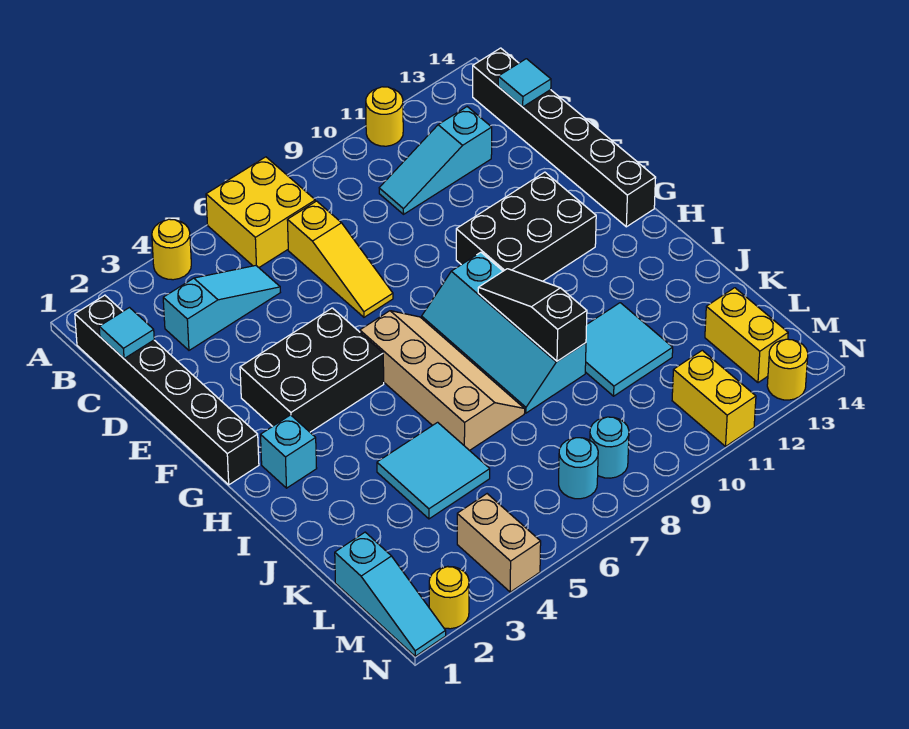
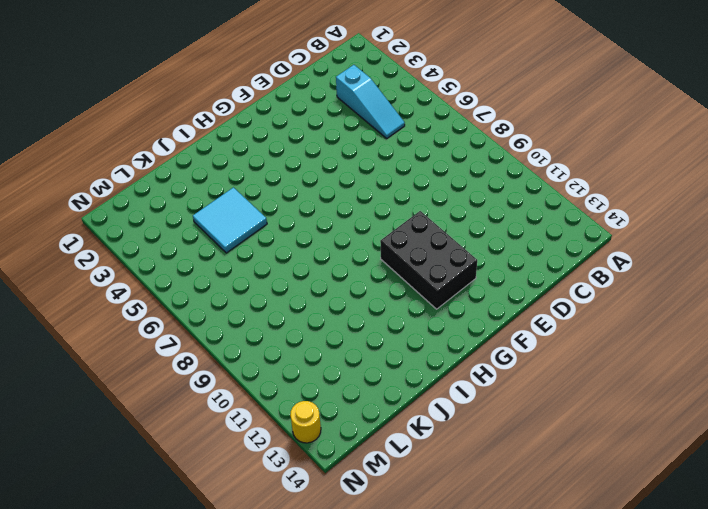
none -> yellow round brick A4 level 1
none -> yellow brick A6:B7 level 1
none -> yellow round brick A11 level 1

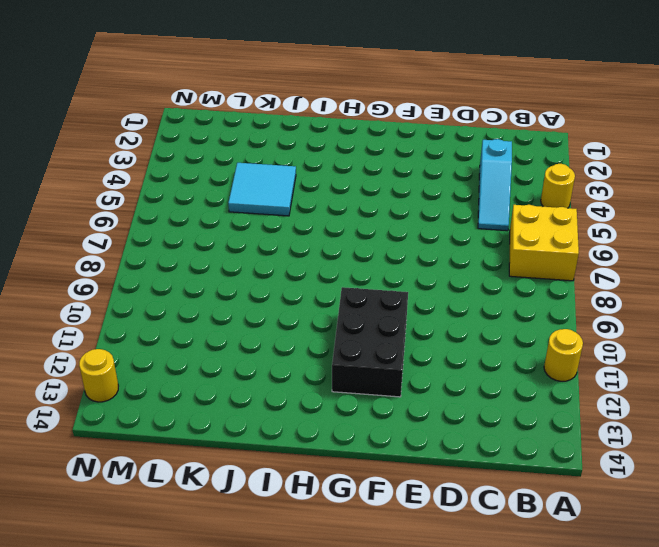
none -> black brick B1:G1 level 1
none -> black brick B14:G14 level 1
none -> yellow slope C7:E7 level 1 top C

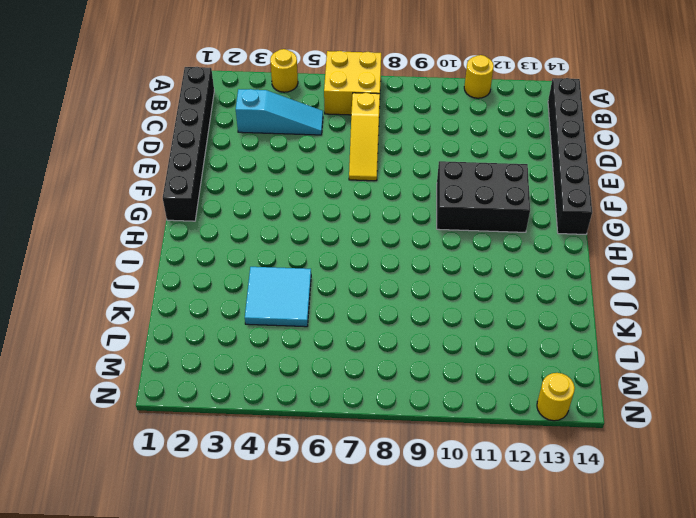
none -> cyan slope C10:C12 level 1 top 12
none -> black brick F3:G5 level 1
none -> tan slope G6:J7 level 1 top 6

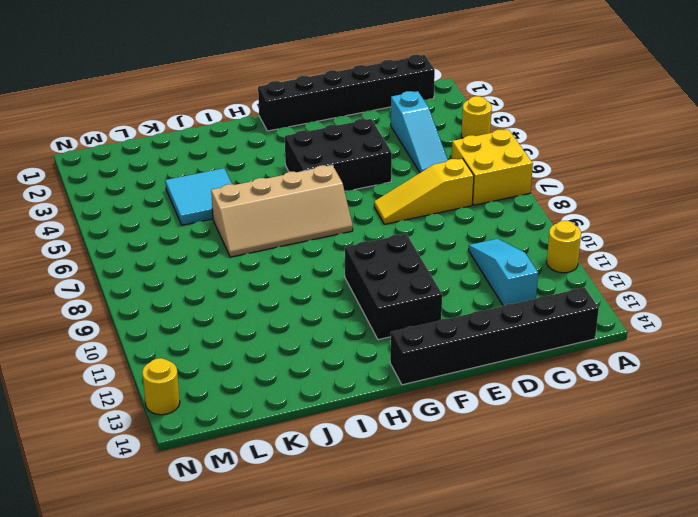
black brick E4:G5 level 1 -> black brick F3:G5 level 1
none -> cyan slope G8:J9 level 1 top 9
none -> cyan brick H2 level 1
none -> cyan tile J10:K11 level 1

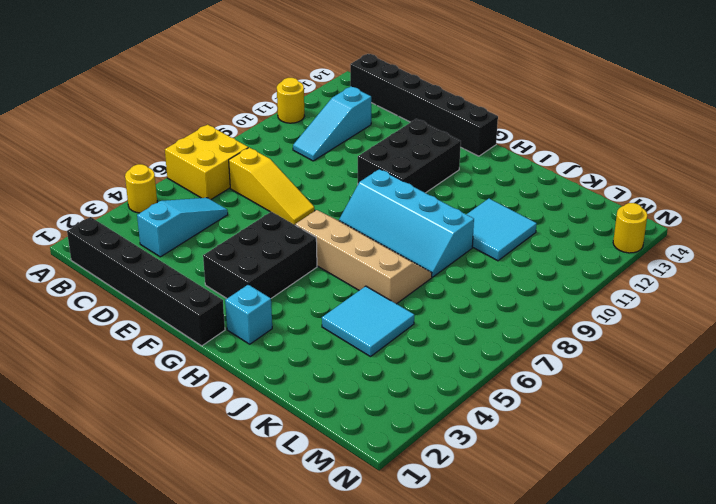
none -> cyan slope L1:N1 level 1 top L
none -> yellow brick L13:M13 level 1
none -> tan brick M4:N4 level 1

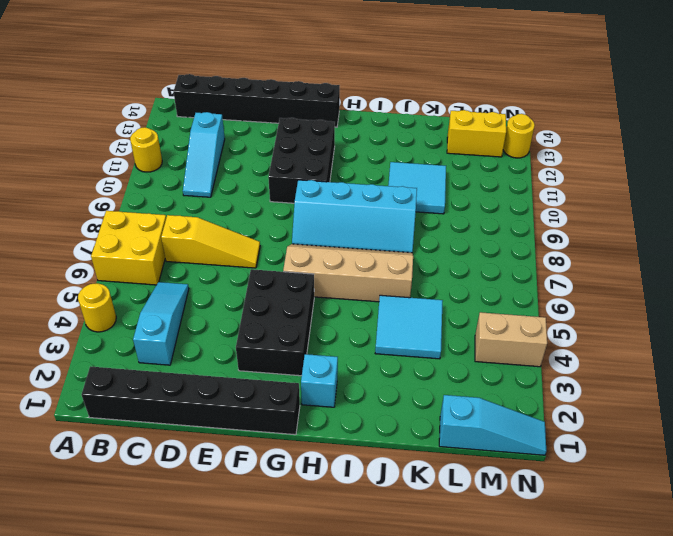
none -> cyan round brick M7 level 1
none -> cyan round brick M8 level 1
none -> yellow brick M11:N11 level 1

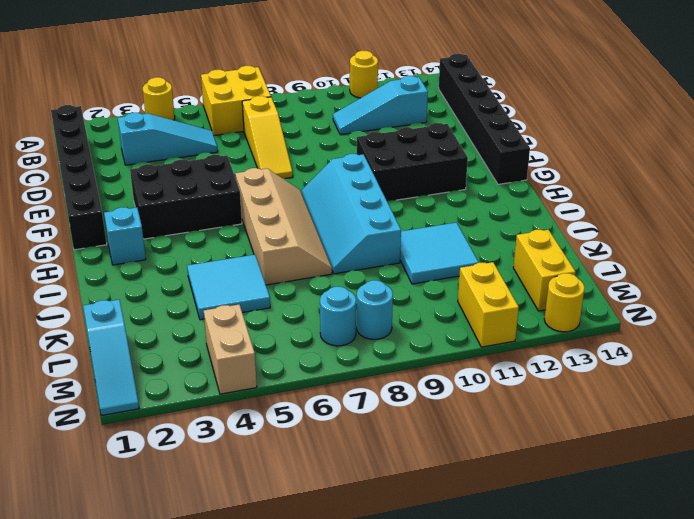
none -> yellow round brick N2 level 1
none -> cyan tile C1 level 2
none -> cyan tile C14 level 2

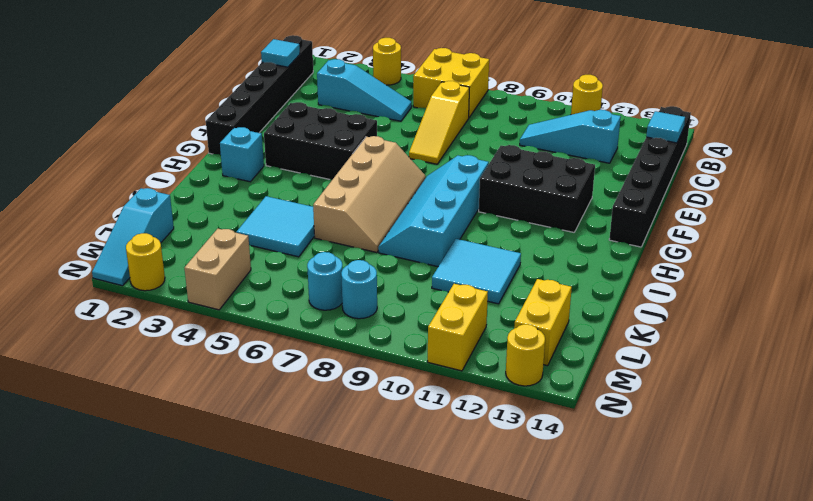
none -> black slope H9:J9 level 2 top J

